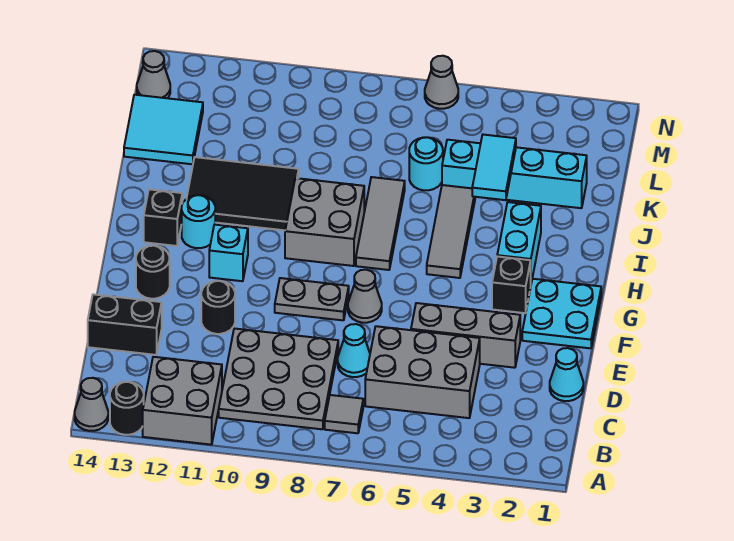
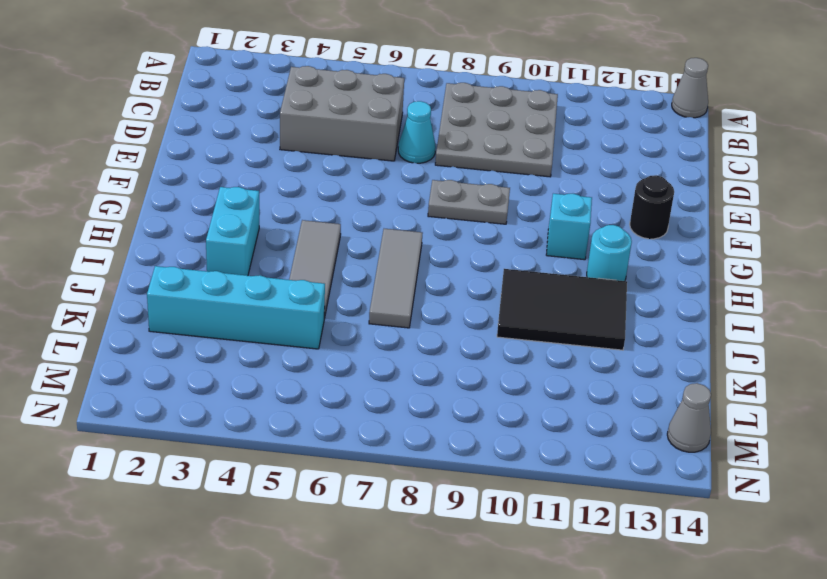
none -> grey brick A11:B12 level 1
none -> black round brick A13 level 1
none -> grey tile B7 level 1
none -> cyan cone D1 level 1

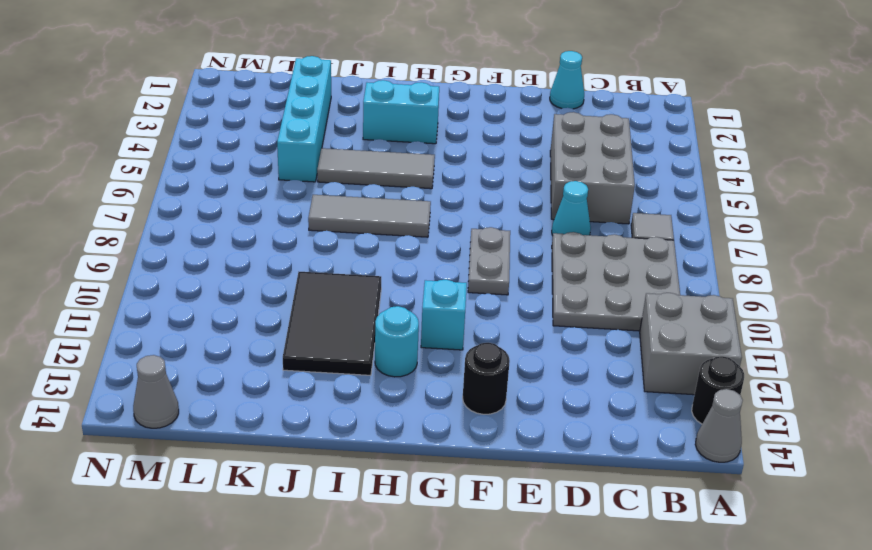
none -> black brick D13:D14 level 1
none -> grey brick E3:E5 level 1
none -> black round brick E11 level 1
none -> cyan plate F1:G2 level 1

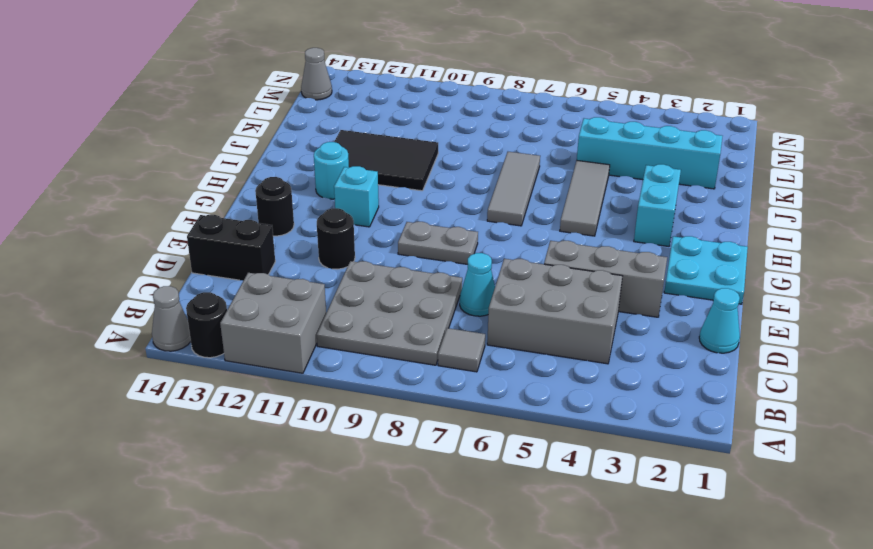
none -> grey cone F7 level 1
none -> black brick G3 level 1
none -> grey brick H8:I9 level 1
none -> black brick H13 level 1

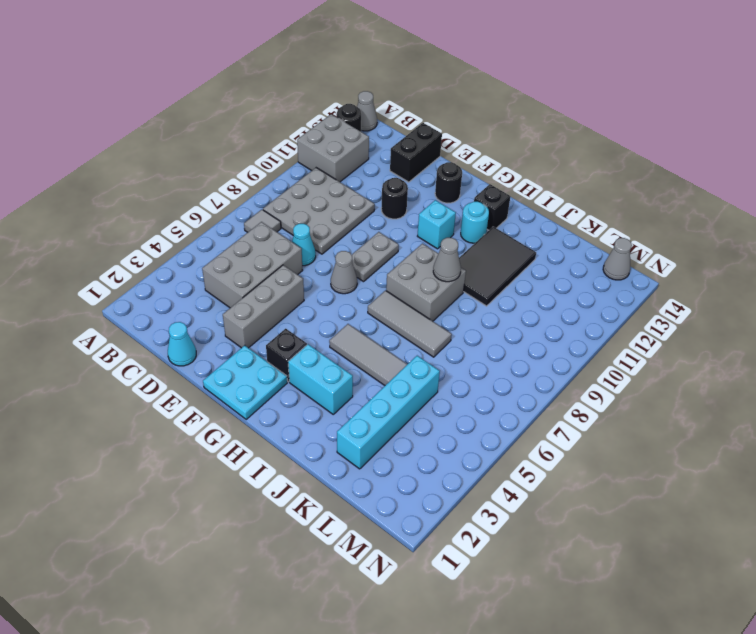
grey cone I9 level 2 -> grey cone N6 level 1
none -> cyan round brick K6 level 1
none -> cyan tile K13:L14 level 1
none -> cyan tile J4:K4 level 2

